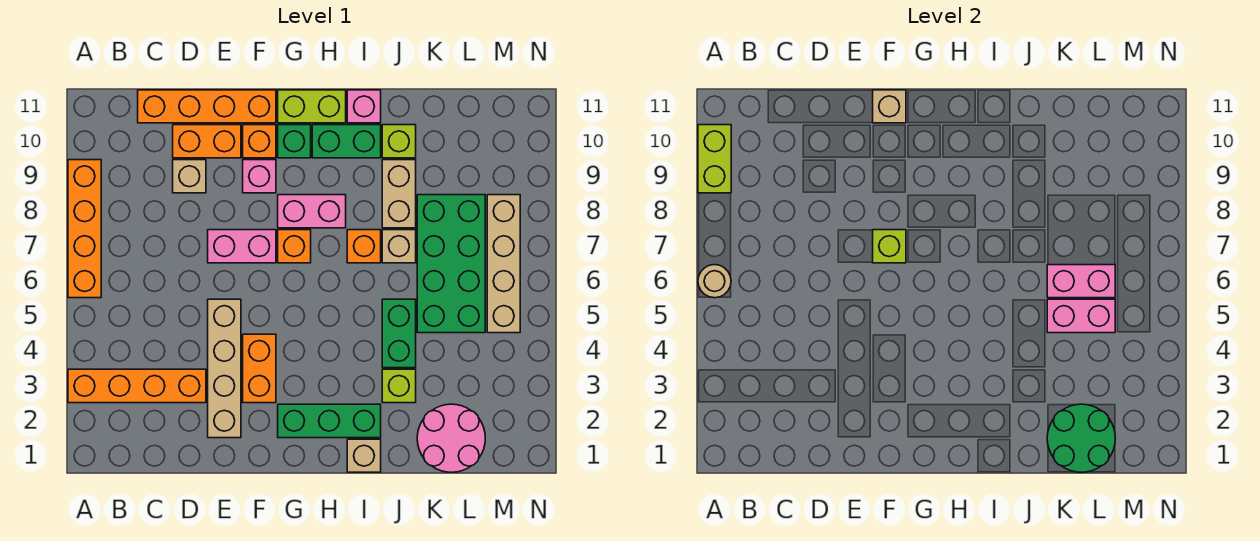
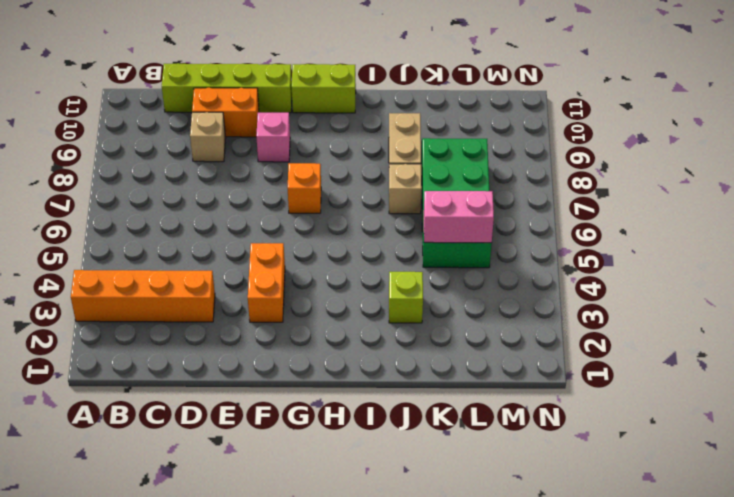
lime brick C11:F11 level 1 -> orange brick C11:F11 level 1
none -> orange brick A6:A9 level 1
none -> tan brick E2:E5 level 1
none -> pink brick E7:F7 level 1
none -> orange brick F10 level 1

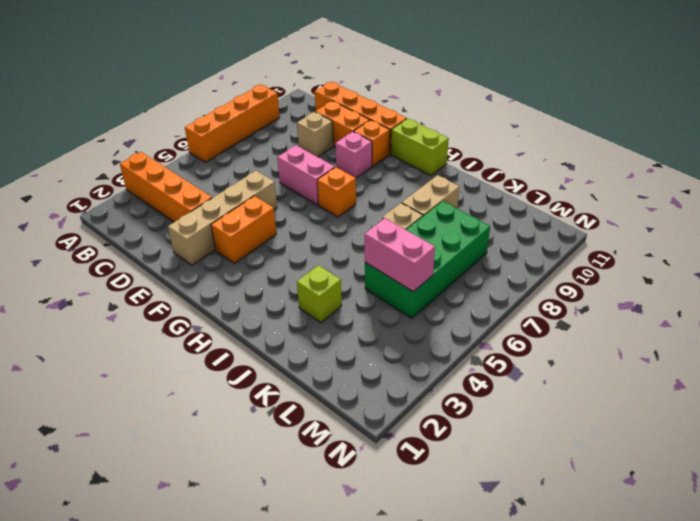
none -> green brick G2:I2 level 1
none -> pink brick G8:H8 level 1
none -> green brick G10 level 1
none -> green brick H10:I10 level 1

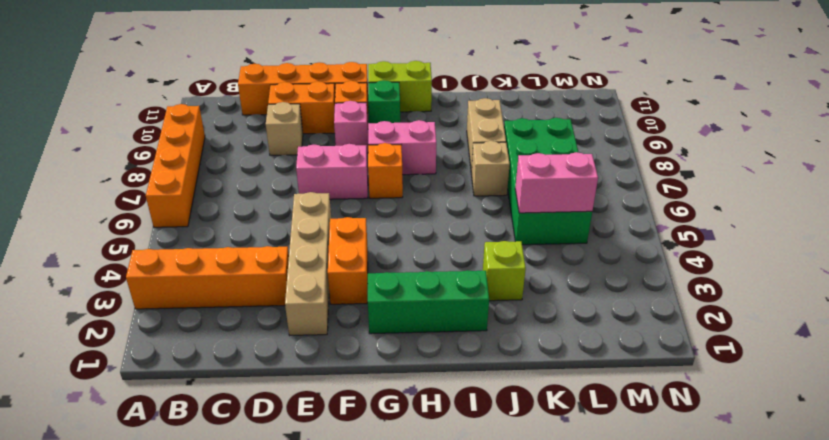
none -> green brick H10:I10 level 1
none -> tan brick I1 level 1
none -> orange brick I7 level 1
none -> pink brick I11 level 1

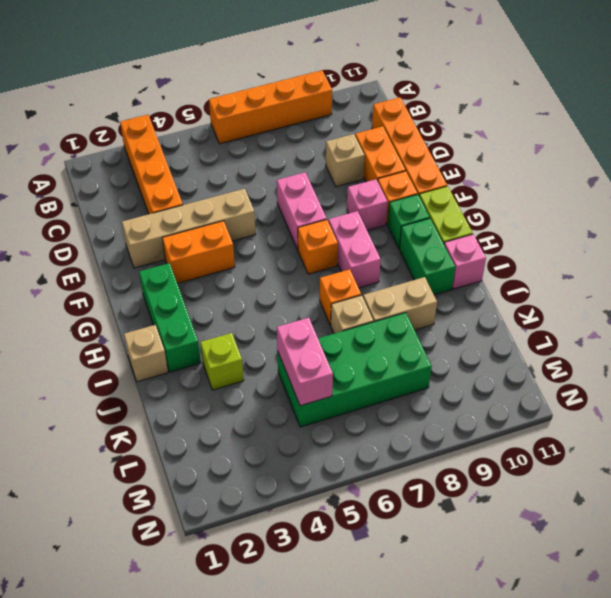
none -> green brick J4:J5 level 1
none -> lime brick J10 level 1
none -> pink round brick K1:L2 level 1
none -> tan brick M5:M8 level 1

